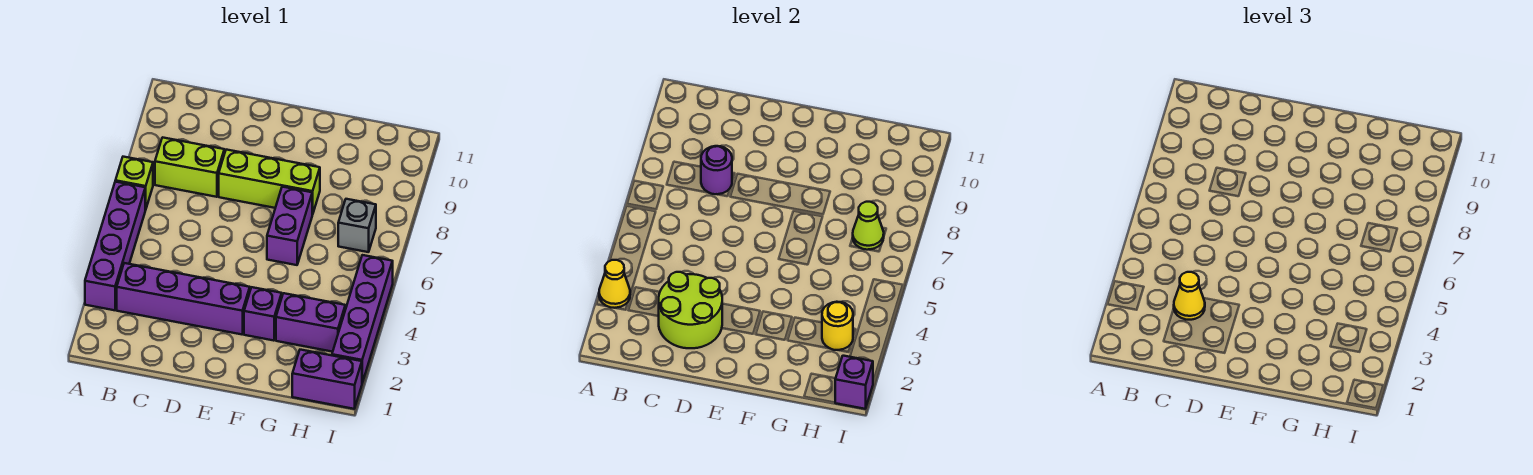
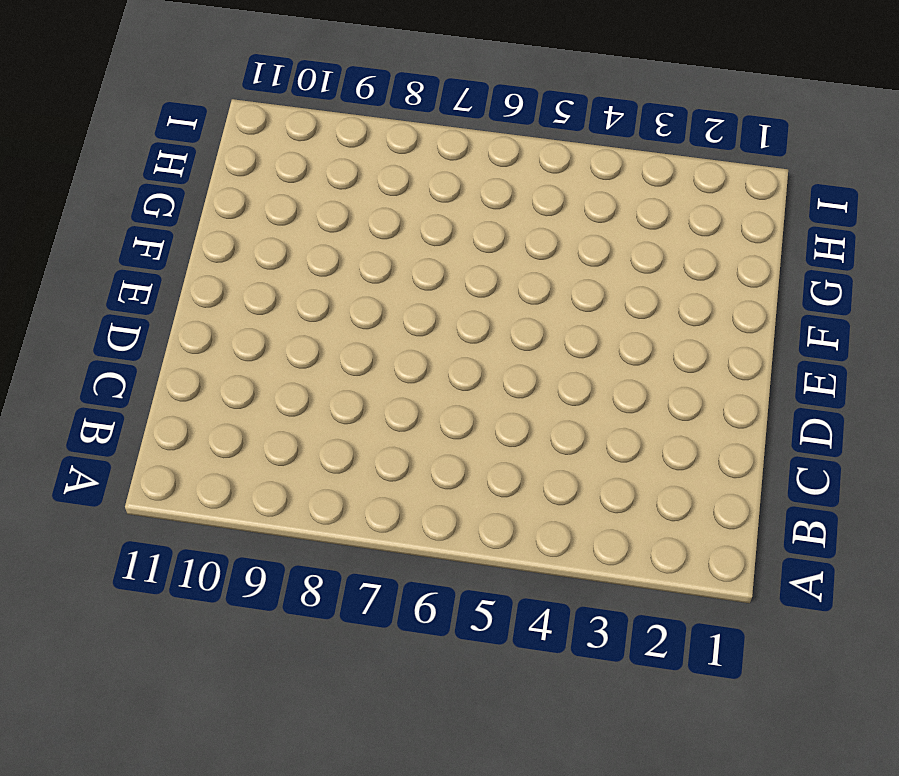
none -> purple brick A3:A6 level 1
none -> lime brick A7 level 1
none -> purple brick B3:E3 level 1

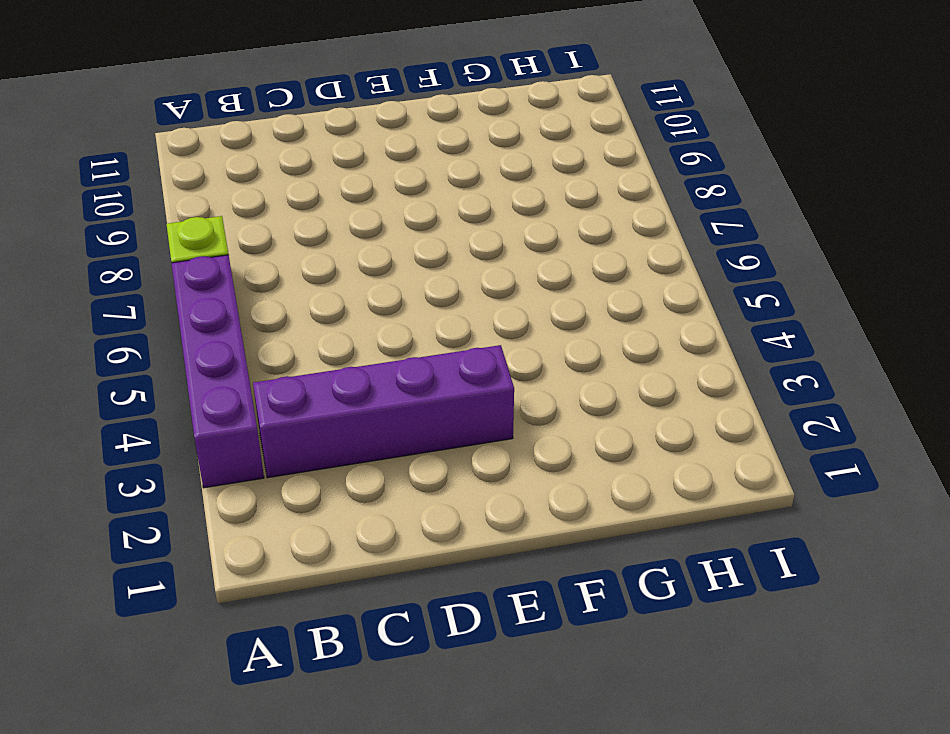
none -> lime brick B8:C8 level 1
none -> lime brick D8:F8 level 1
none -> purple brick F3 level 1

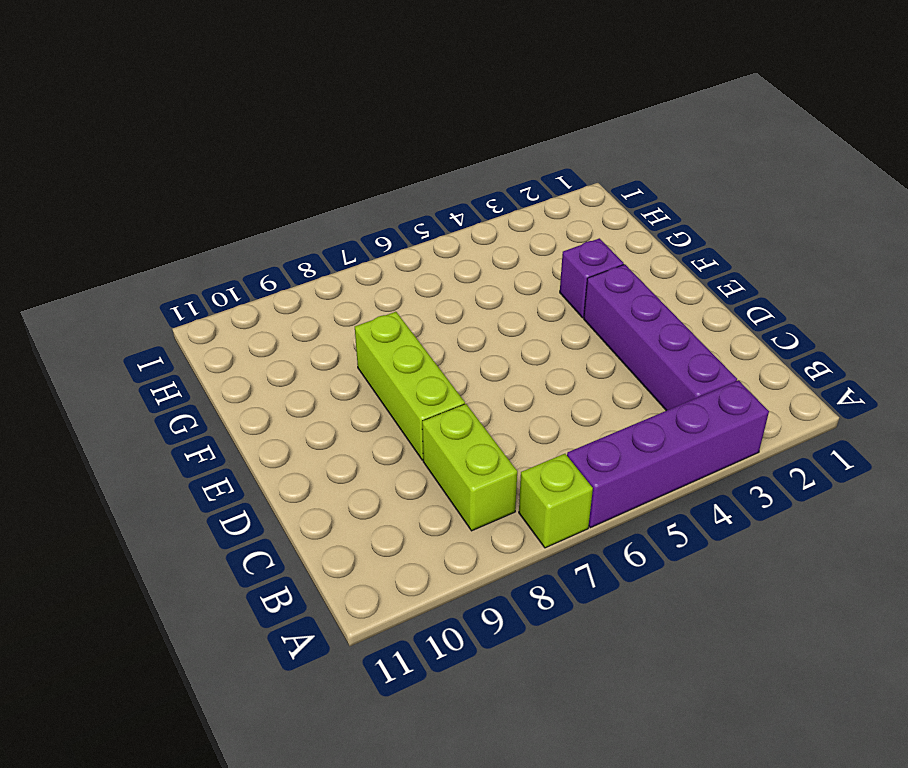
none -> purple brick F6:F7 level 1
none -> purple brick G3:H3 level 1
none -> purple brick H1:I1 level 1

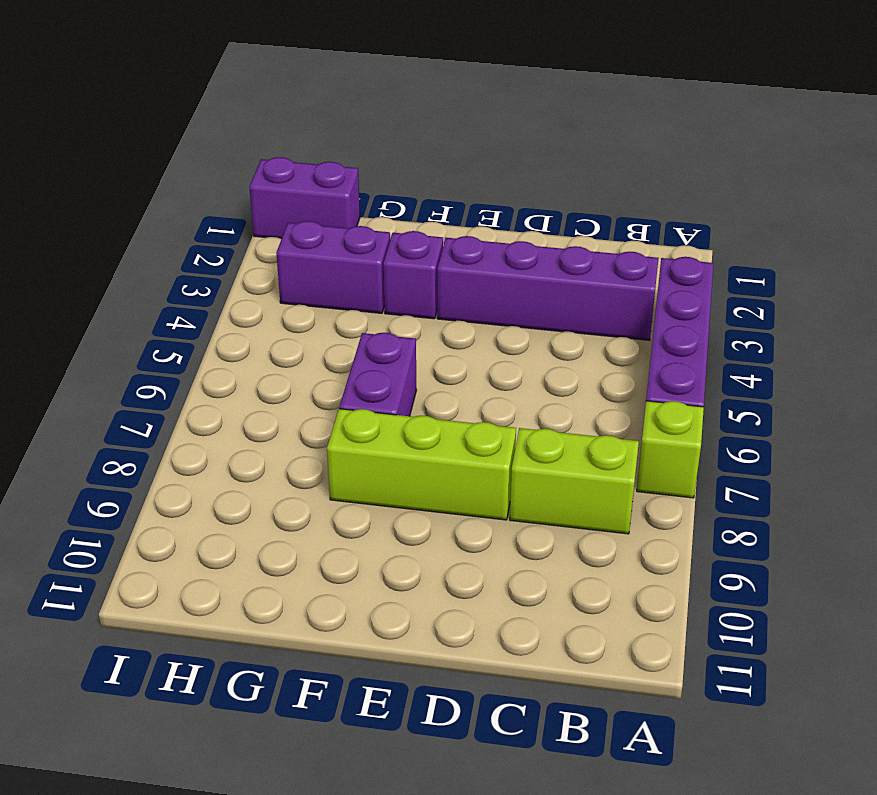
none -> grey brick H7 level 1
none -> purple brick I2:I5 level 1
none -> yellow cone A3 level 2

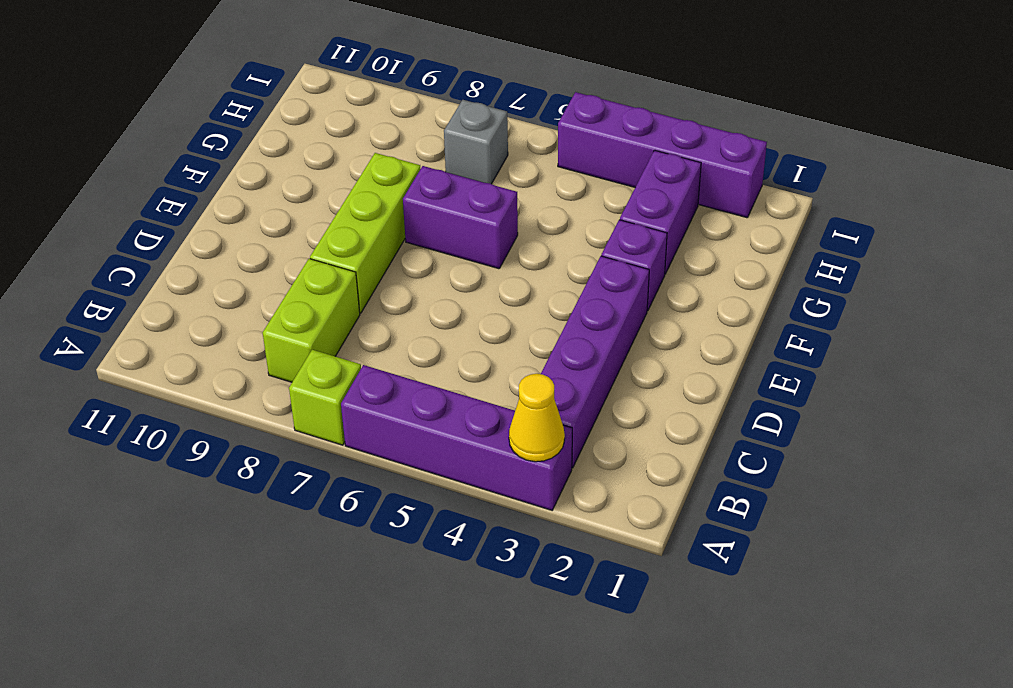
none -> purple brick H1:I1 level 1
none -> lime round brick C2:D3 level 2
none -> purple round brick C8 level 2

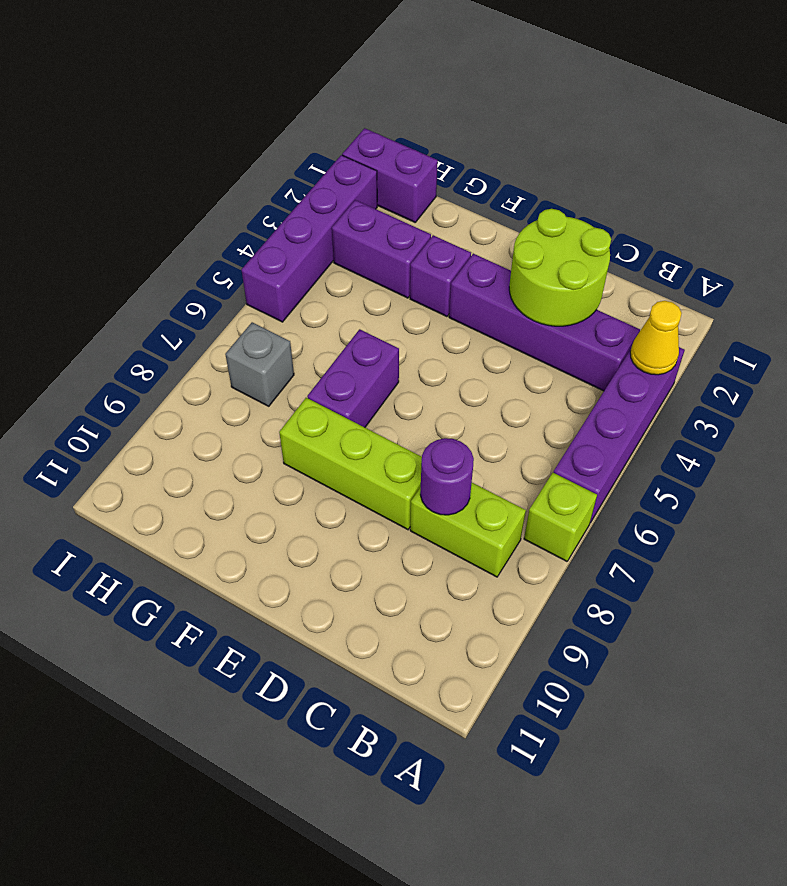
none -> yellow round brick H3 level 2
none -> lime cone H7 level 2
none -> purple brick I1 level 2

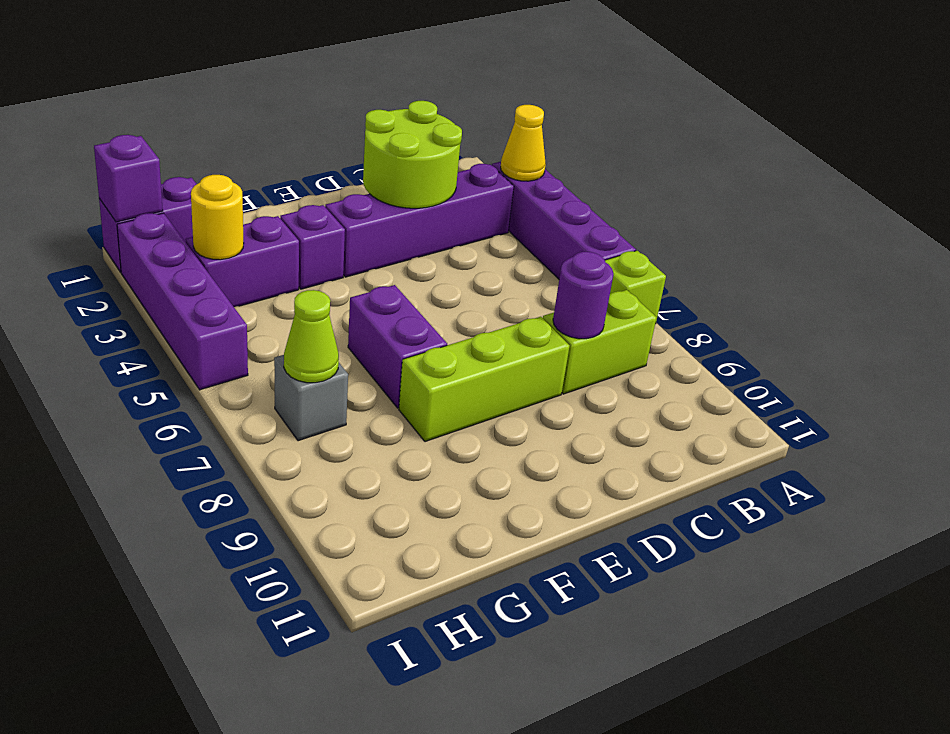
none -> yellow cone C3 level 3

